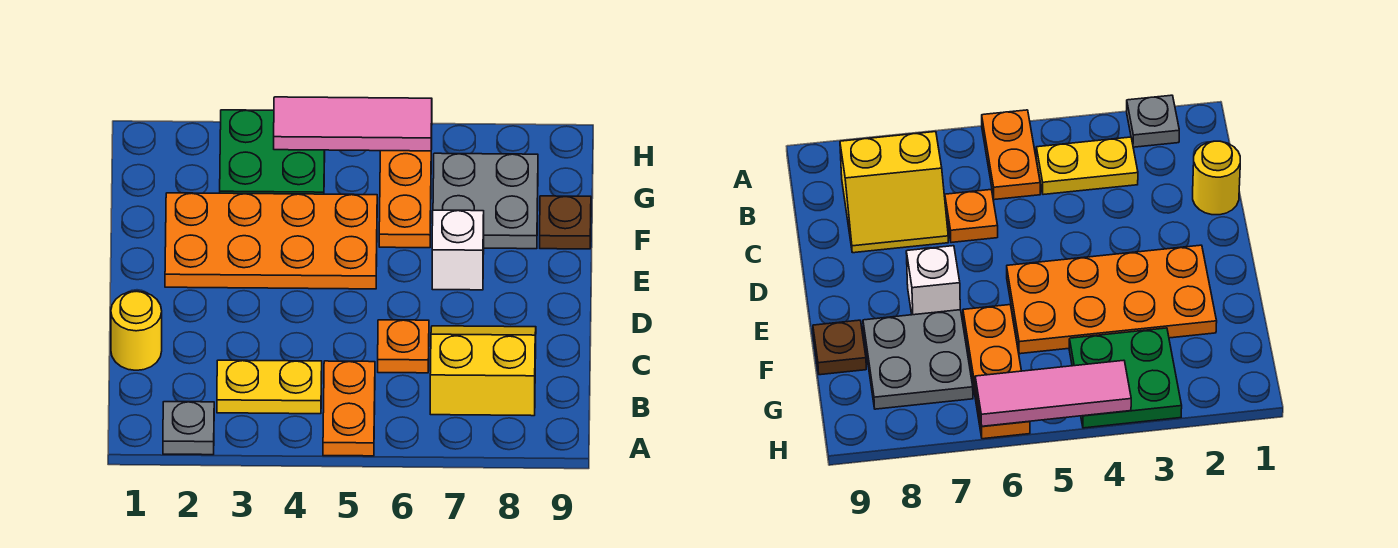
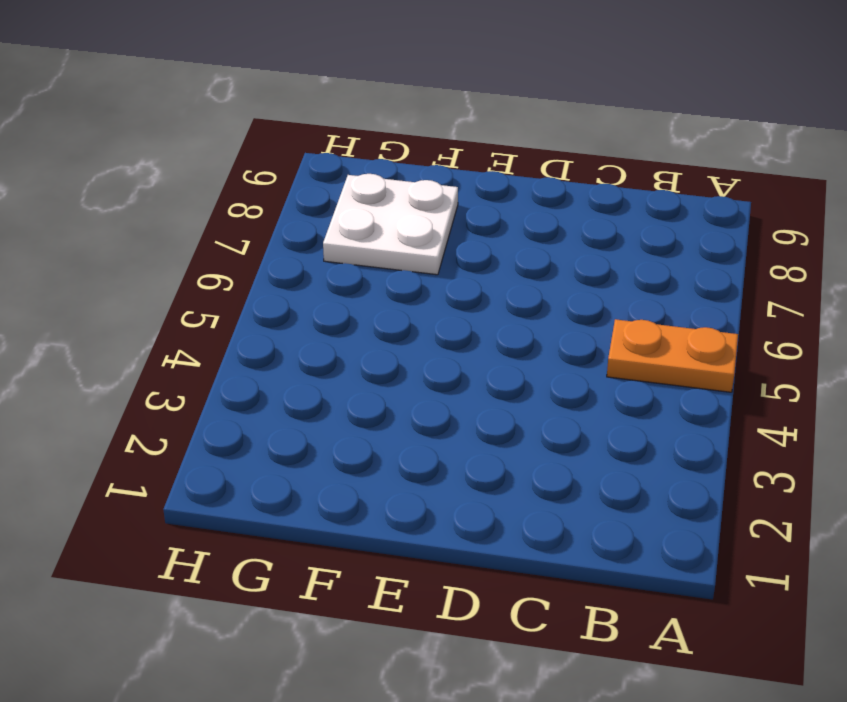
white plate F7:G8 level 1 -> grey plate F7:G8 level 1
none -> grey plate A2 level 1
none -> yellow plate B3:B4 level 1
none -> yellow slope B7:C8 level 1 top B

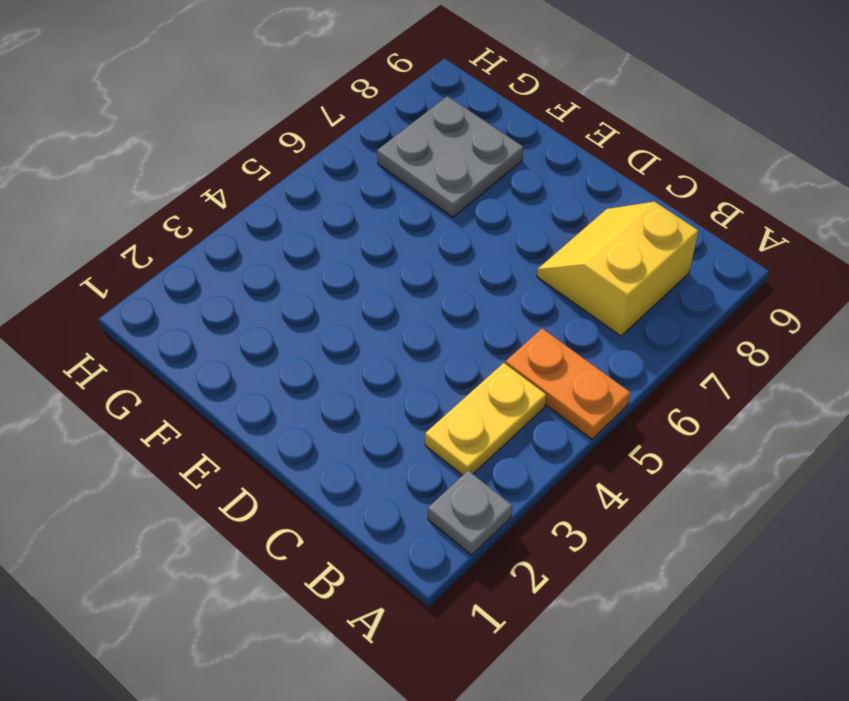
none -> yellow round brick C1 level 1
none -> orange plate C6 level 1
none -> orange plate E2:F5 level 1

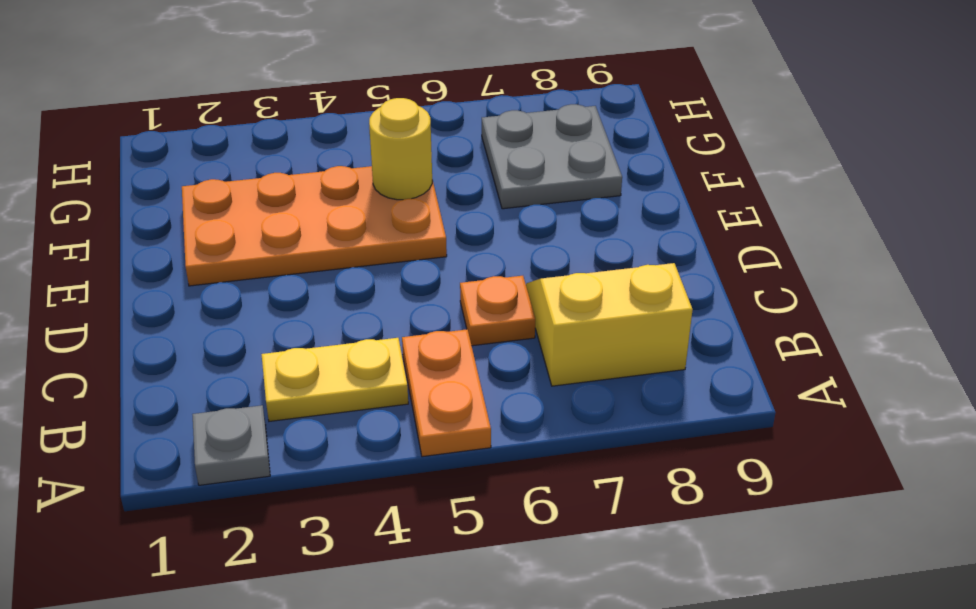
yellow round brick F5 level 2 -> yellow round brick C1 level 1
none -> white brick E7 level 1
none -> orange plate F6:H6 level 1
none -> brown plate F9 level 1

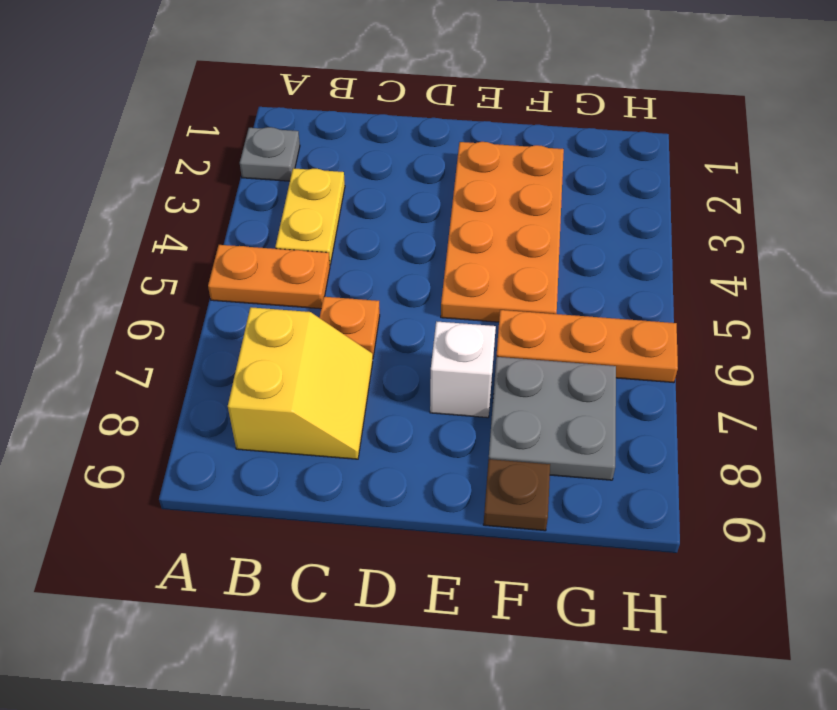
none -> yellow round brick C1 level 1
none -> green plate G3:H4 level 1
none -> pink tile H4:H6 level 2

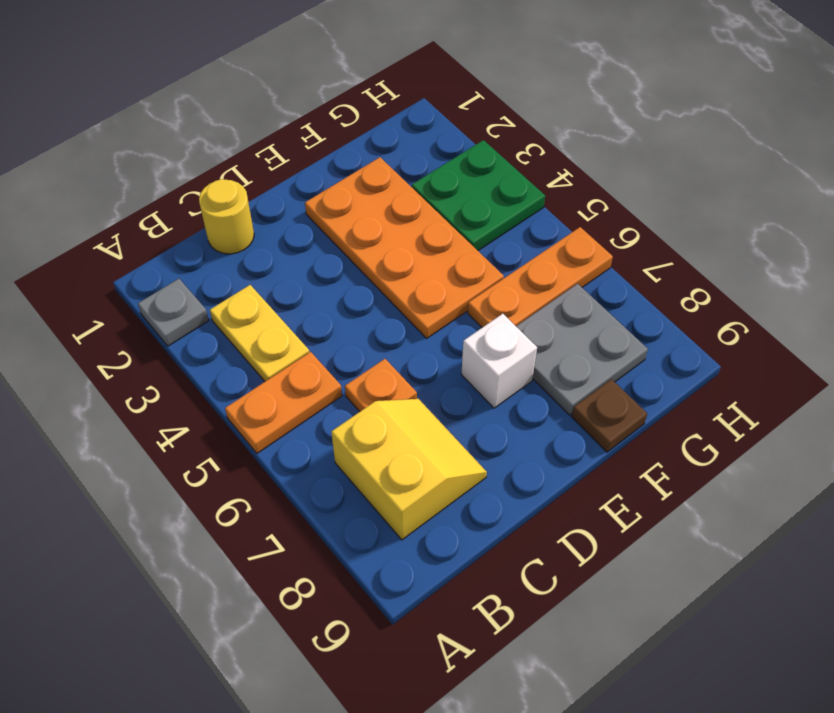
none -> pink tile H4:H6 level 2

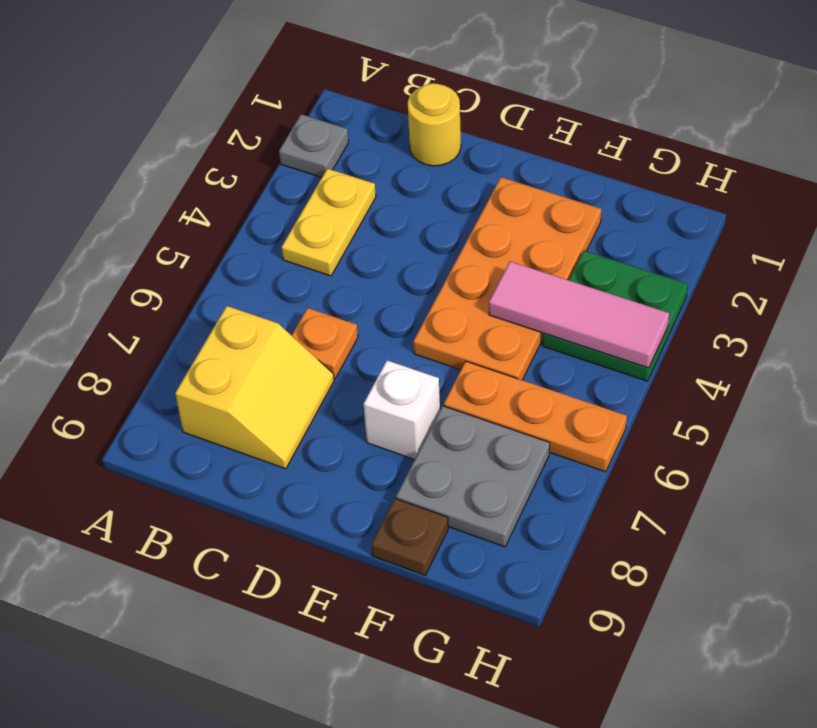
pink tile F4:H4 level 2 -> pink tile H4:H6 level 2
none -> orange plate A5:B5 level 1

